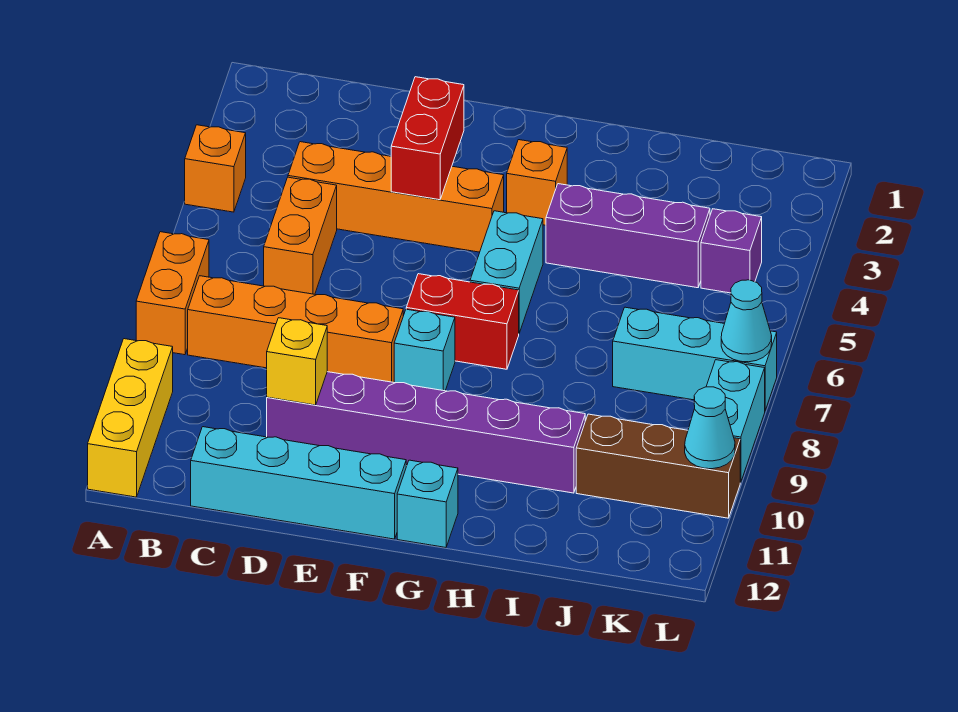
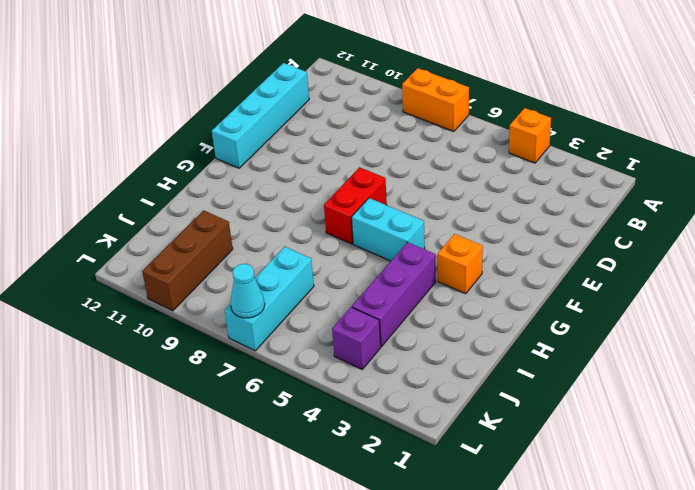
none -> yellow brick A10:A12 level 1
none -> orange brick B8:E8 level 1
none -> orange brick C4:F4 level 1

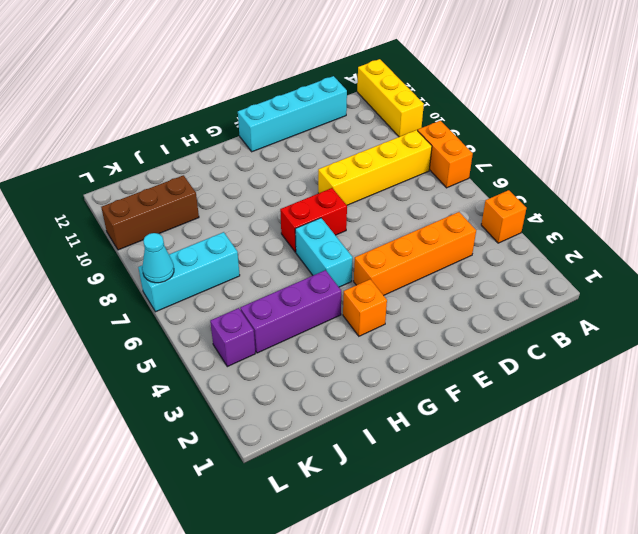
yellow brick B8:E8 level 1 -> orange brick B8:E8 level 1
none -> orange brick C5:C6 level 1
none -> purple brick D10:I10 level 1
none -> cyan brick F8 level 1

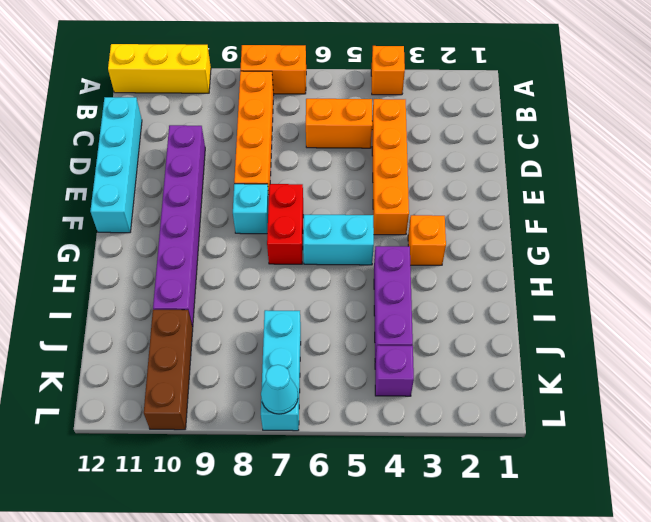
none -> cyan brick G12 level 1
none -> cyan brick L8:L9 level 1
none -> yellow brick D10 level 2

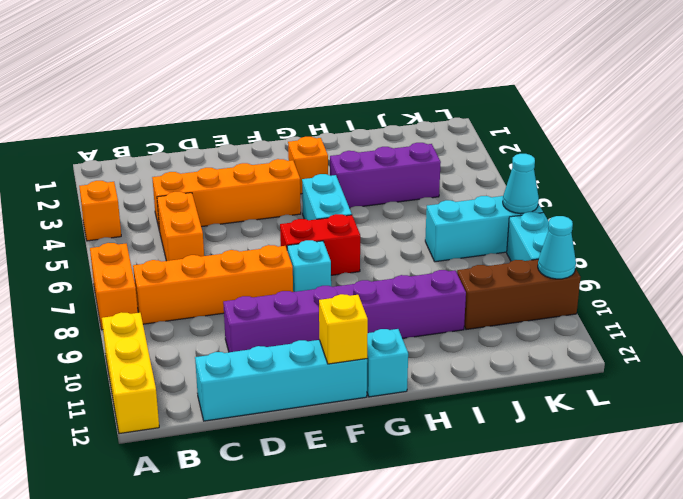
yellow brick F12 level 2 -> yellow brick D10 level 2
none -> purple brick K4 level 1
none -> red brick E3:E4 level 2

